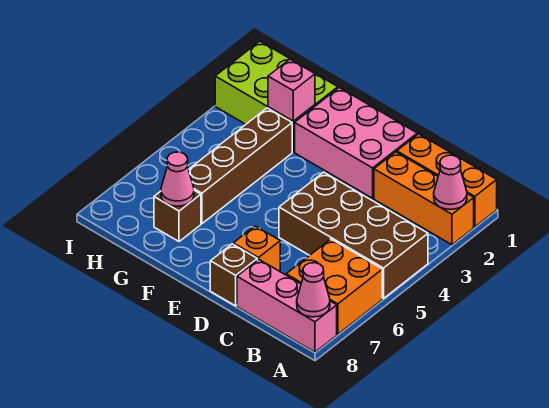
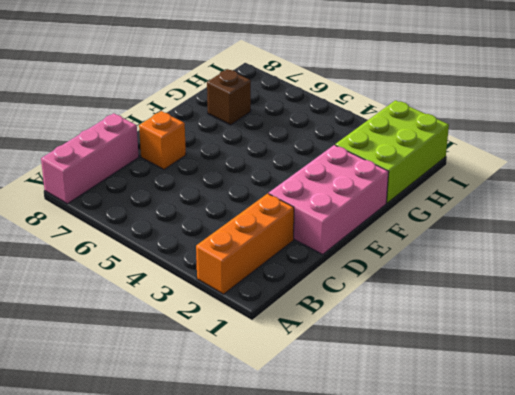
none -> orange brick A1:C1 level 1
none -> brown brick A4:D5 level 1
none -> orange brick A6:B7 level 1

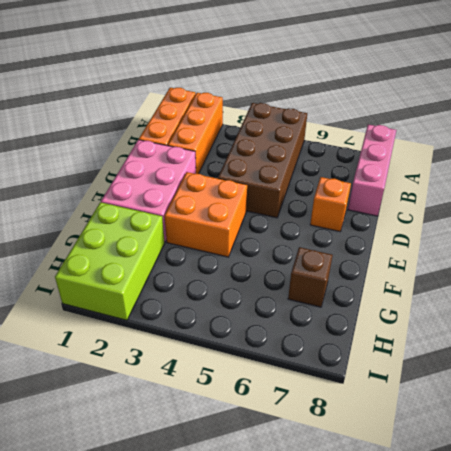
orange brick E3:F4 level 1 -> orange brick A6:B7 level 1
none -> brown brick D8 level 1
none -> brown brick G3:G6 level 1
none -> pink cone A2 level 2

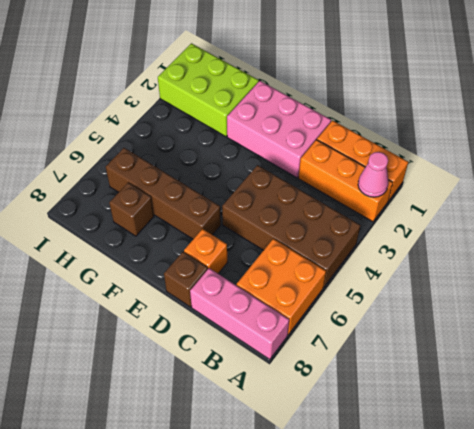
brown brick E6:H6 level 1 -> brown brick G3:G6 level 1
none -> pink cone A8 level 2
none -> pink brick G2 level 2
none -> pink cone G7 level 2

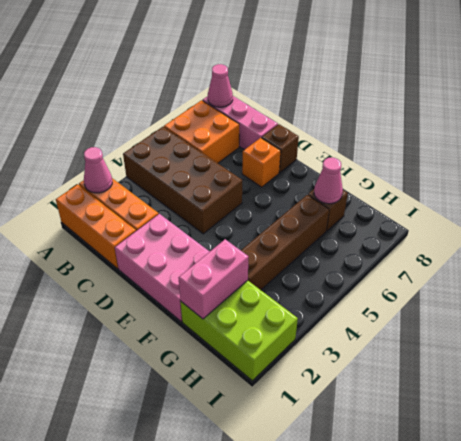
pink brick G1:G2 level 2 -> pink brick G2 level 2

